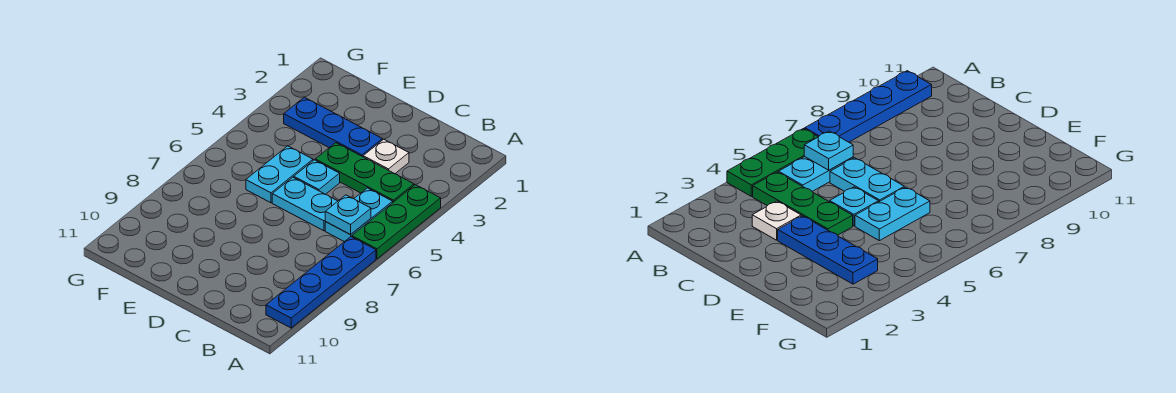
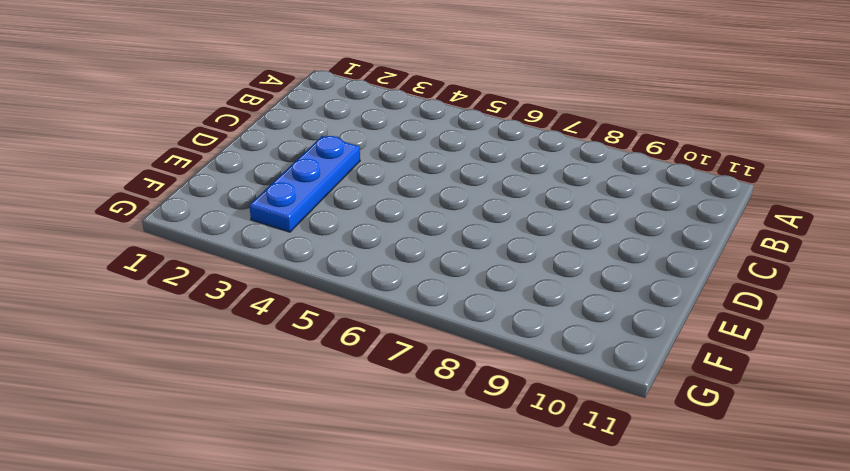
none -> green plate A4:A6 level 1
none -> blue plate A7:A10 level 1

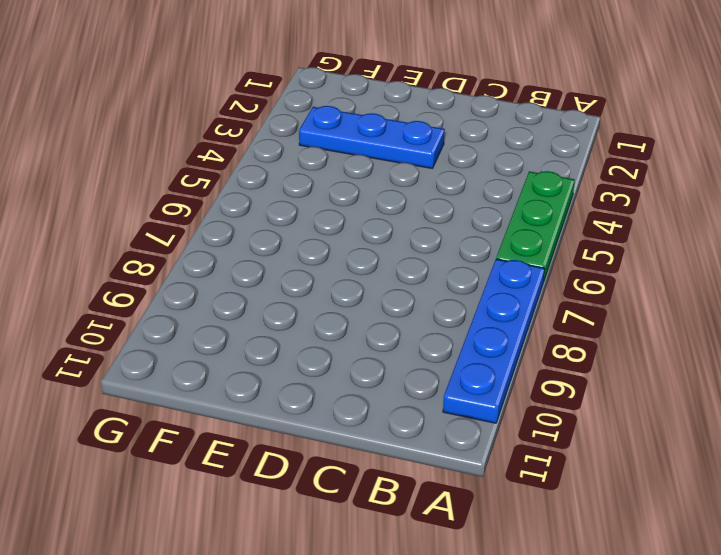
none -> green plate B4:D4 level 1
none -> cyan plate B5:B6 level 1

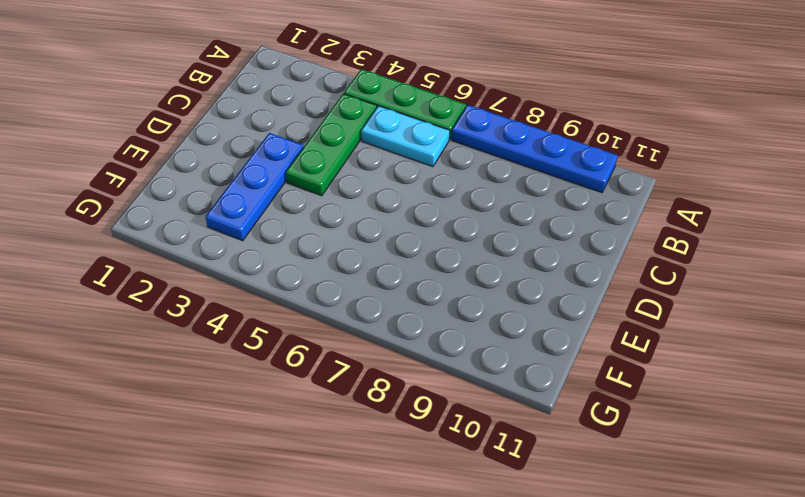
none -> white plate C3 level 1
none -> cyan plate C6:D6 level 1

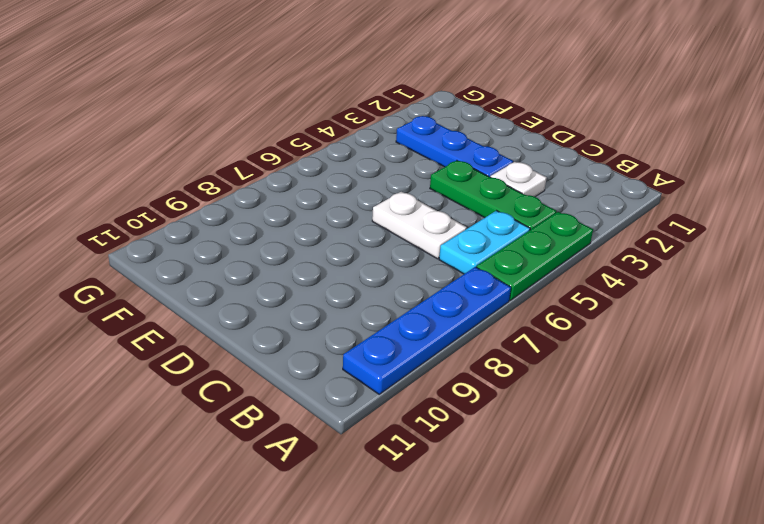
white plate C6:D6 level 1 -> cyan plate C6:D6 level 1
none -> cyan plate D5 level 1
none -> cyan plate E5:E6 level 1

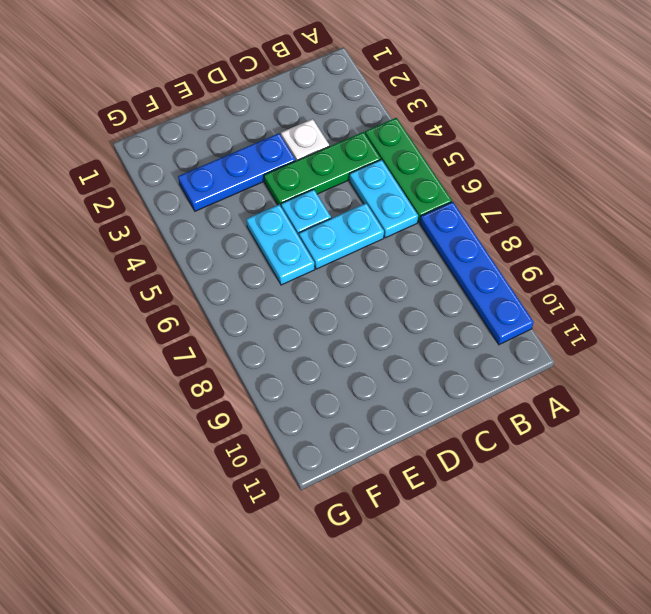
none -> cyan plate B6 level 2

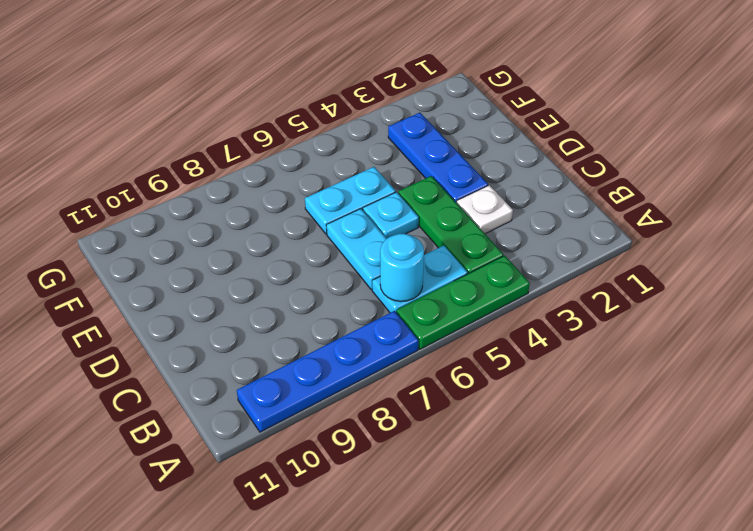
cyan round brick B6 level 2 -> cyan plate B6 level 2

